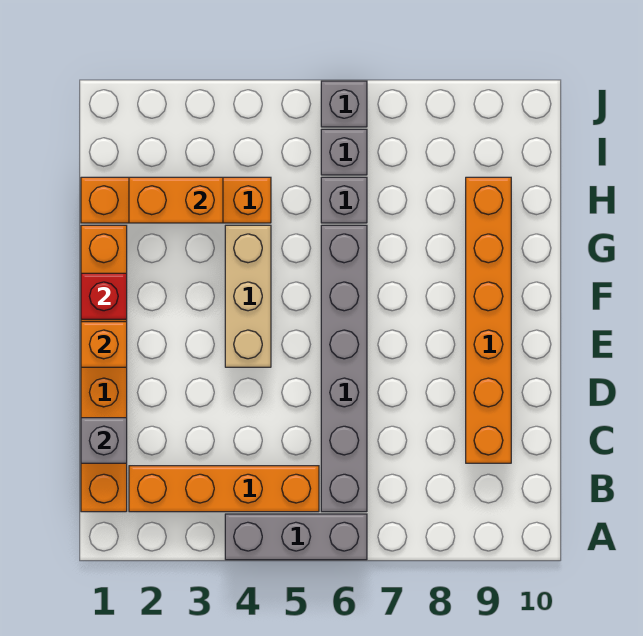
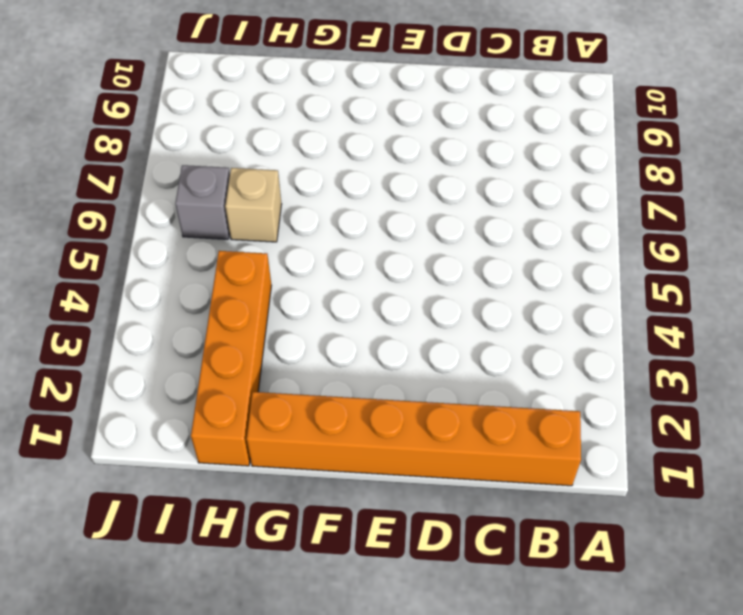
tan brick H6 level 1 -> grey brick H6 level 1
none -> grey brick A4:A6 level 1
none -> orange brick B2:B5 level 1
none -> grey brick B6:G6 level 1

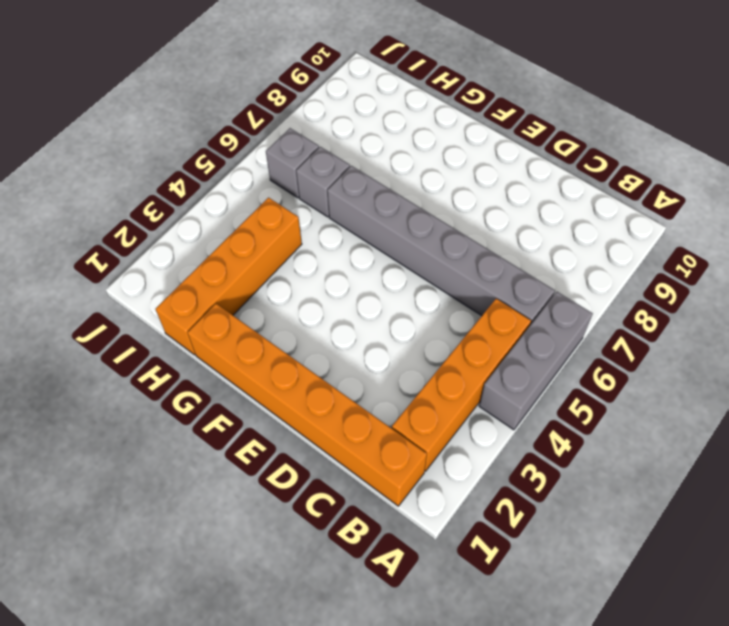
none -> orange brick C9:H9 level 1
none -> tan brick E4:G4 level 1
none -> grey brick J6 level 1

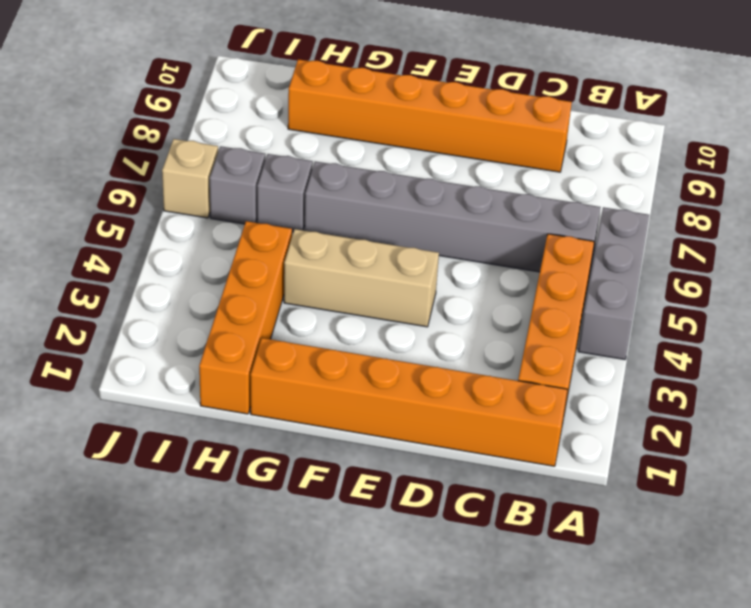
tan brick J6 level 1 -> grey brick J6 level 1
none -> grey brick C1 level 2
none -> orange brick E1 level 2
none -> red brick F1 level 2

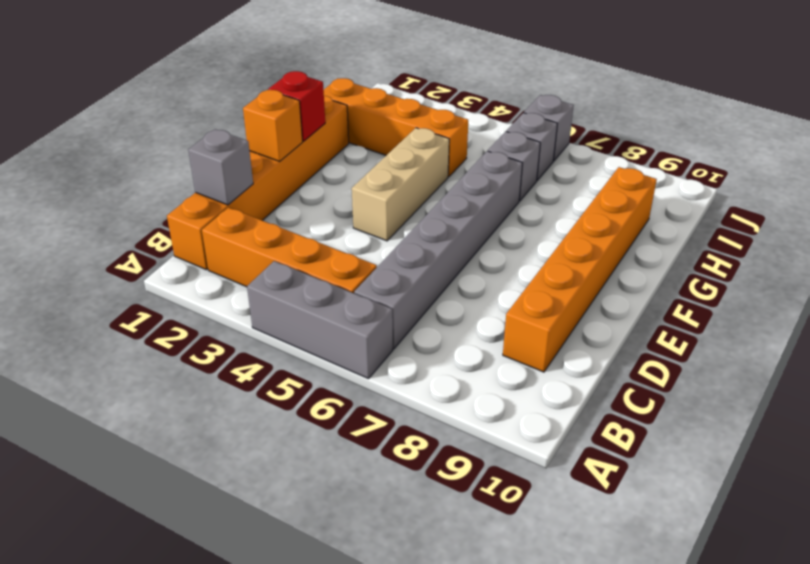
none -> orange brick H2:H3 level 2

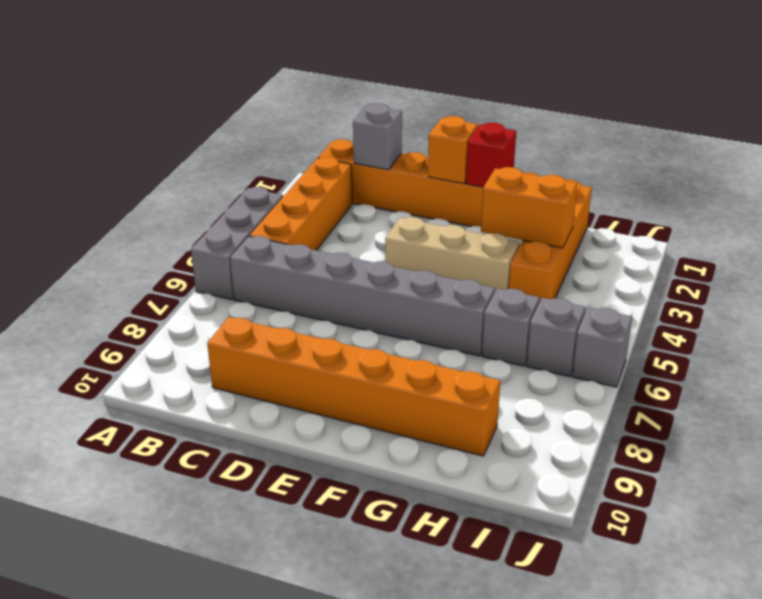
orange brick G3:H3 level 2 -> orange brick H2:H3 level 2

